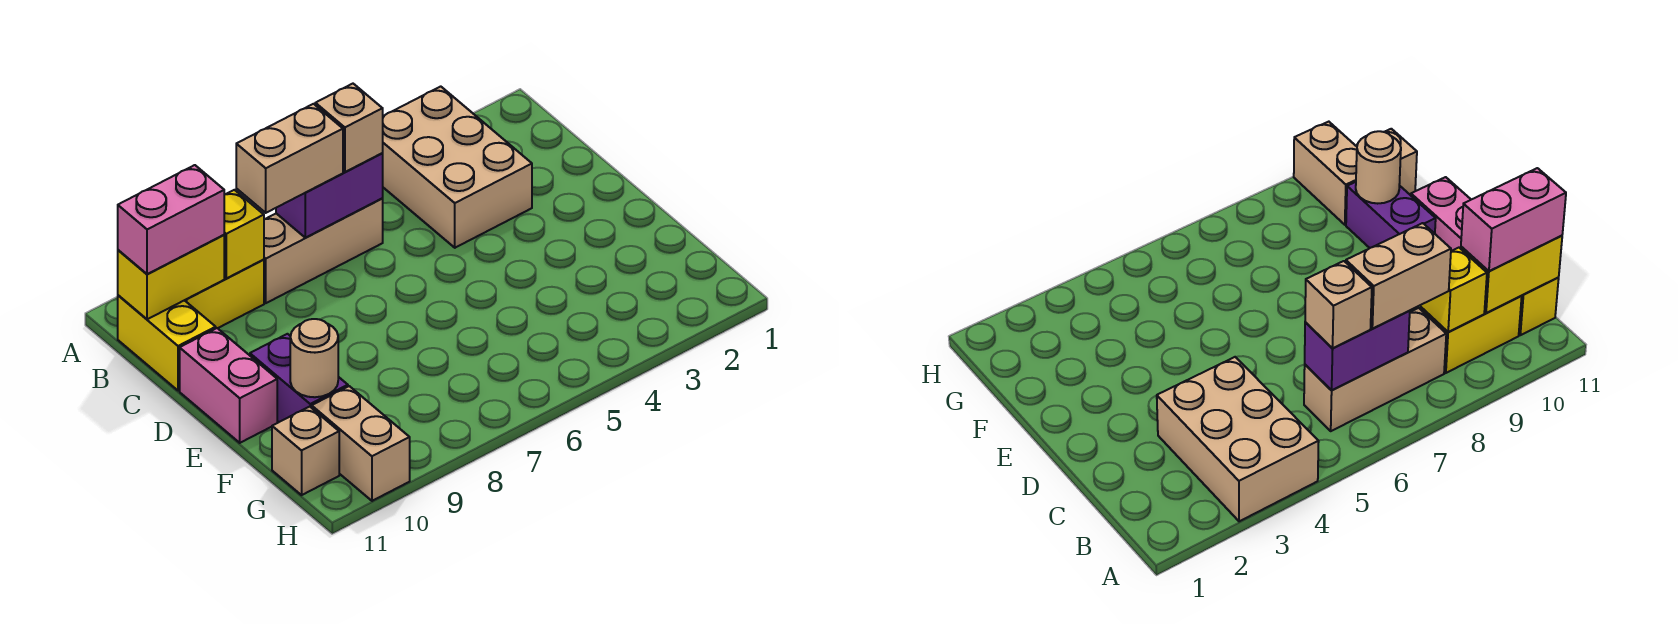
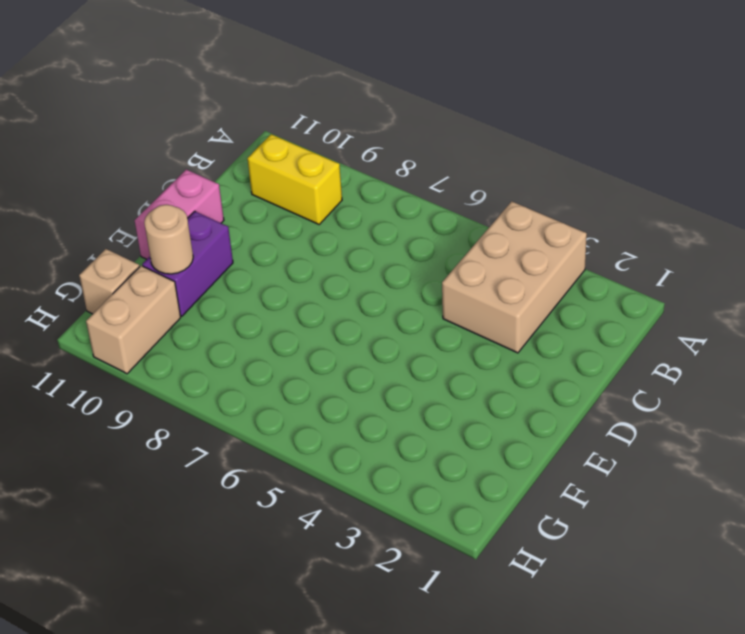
none -> tan brick B6:B8 level 1
none -> yellow brick B11:C11 level 1
none -> purple brick B6:B7 level 2

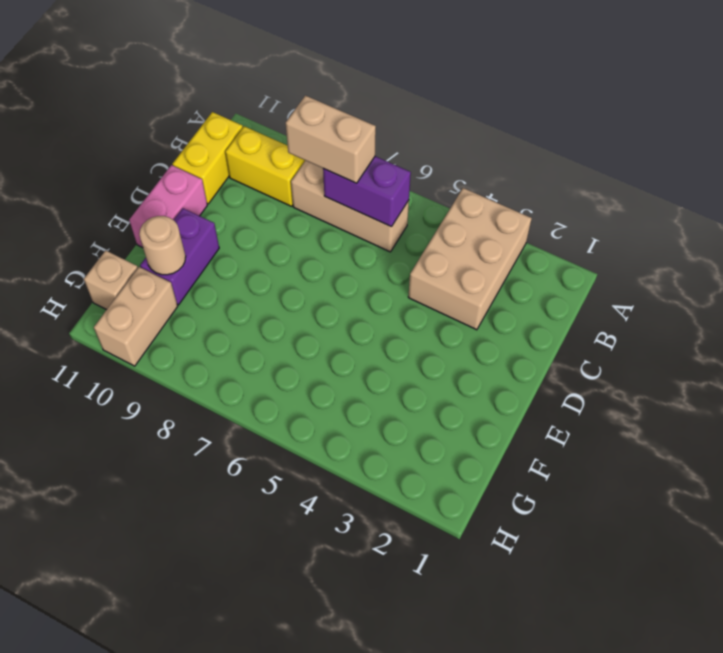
none -> yellow brick B9 level 2
none -> yellow brick B10:B11 level 2
none -> tan brick B6 level 3

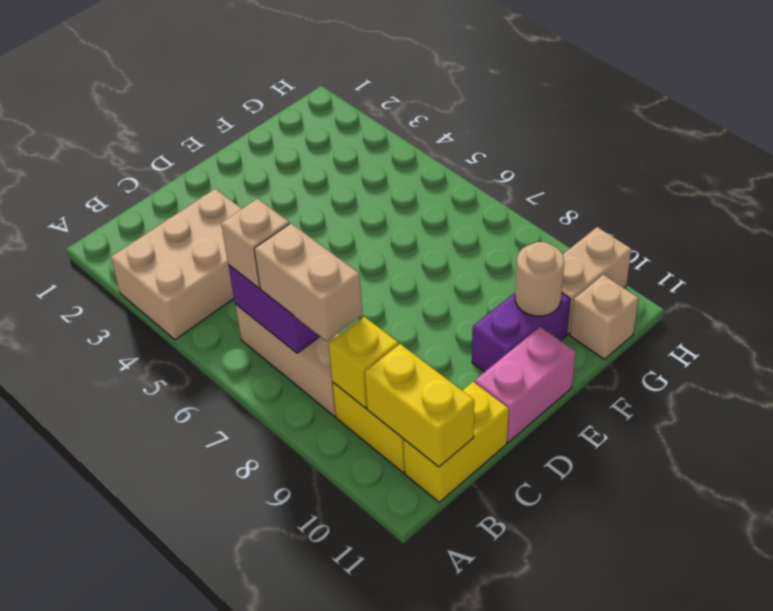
none -> pink brick B10:B11 level 3

